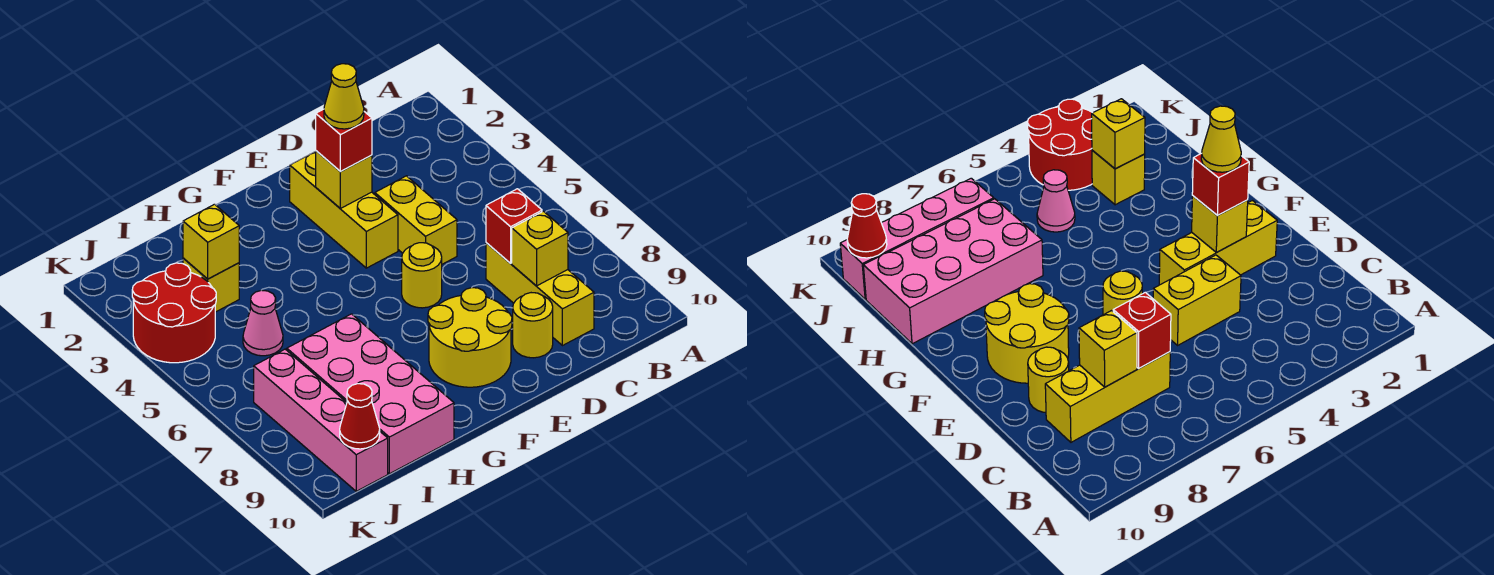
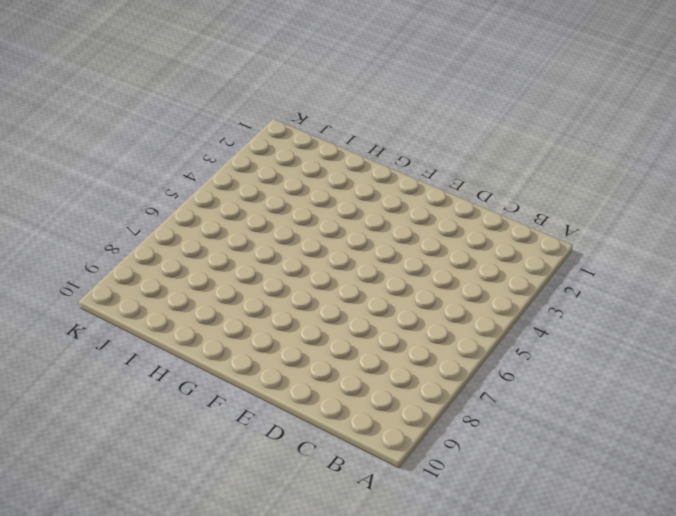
none -> yellow brick C7:C9 level 1
none -> yellow brick D4:D5 level 1
none -> yellow round brick D9 level 1

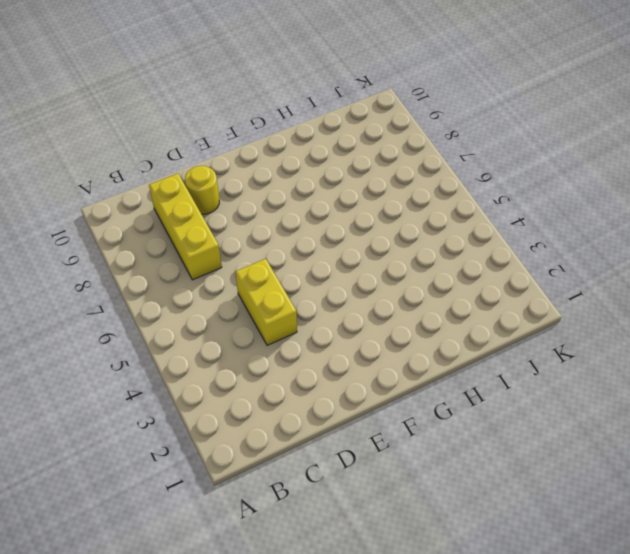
none -> yellow brick E2:E4 level 1
none -> yellow round brick E6 level 1
none -> yellow round brick E8:F9 level 1

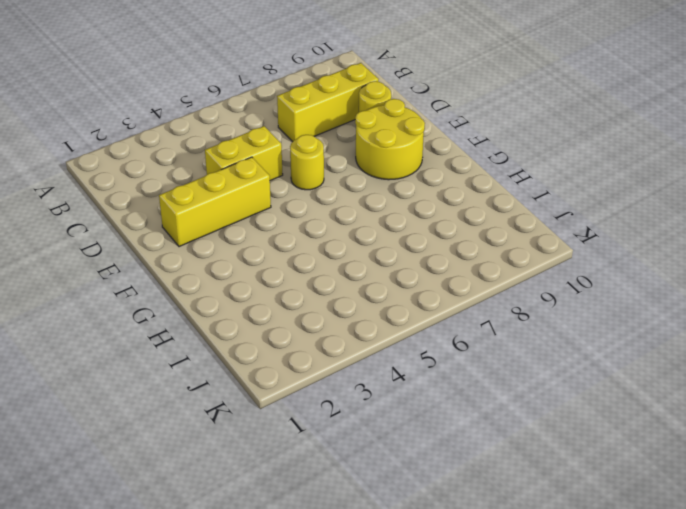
none -> pink brick H7:I10 level 1
none -> yellow brick I3 level 1
none -> pink cone I5 level 1

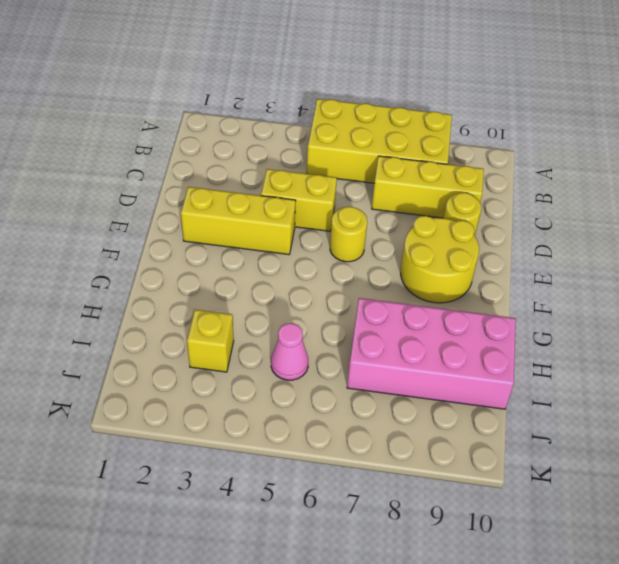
yellow brick A5:B8 level 1 -> none
none -> red round brick J3:K4 level 1
none -> pink brick J7:J10 level 1
none -> red brick C7 level 2

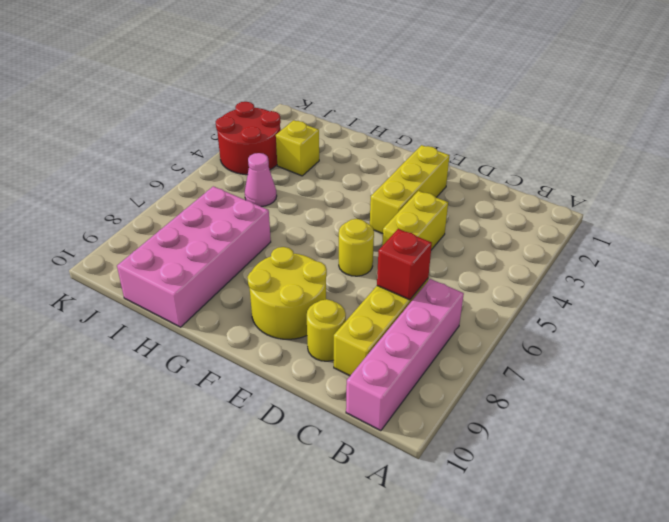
pink brick B7:B10 level 1 -> pink brick J7:J10 level 1
none -> yellow brick C8 level 2
none -> yellow brick E3 level 2
none -> yellow brick I3 level 2

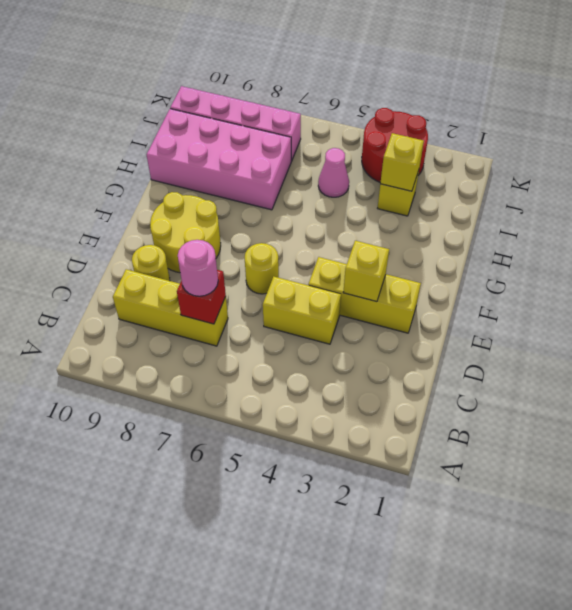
pink round brick C7 level 3 -> none
none -> yellow brick C8 level 2
none -> red cone J10 level 2
none -> red brick E3 level 3

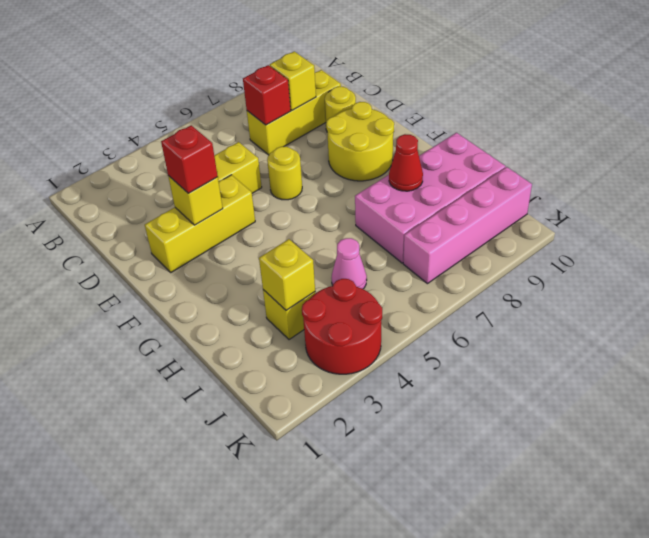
red cone H8 level 2 -> red cone J10 level 2
none -> yellow cone E3 level 4

